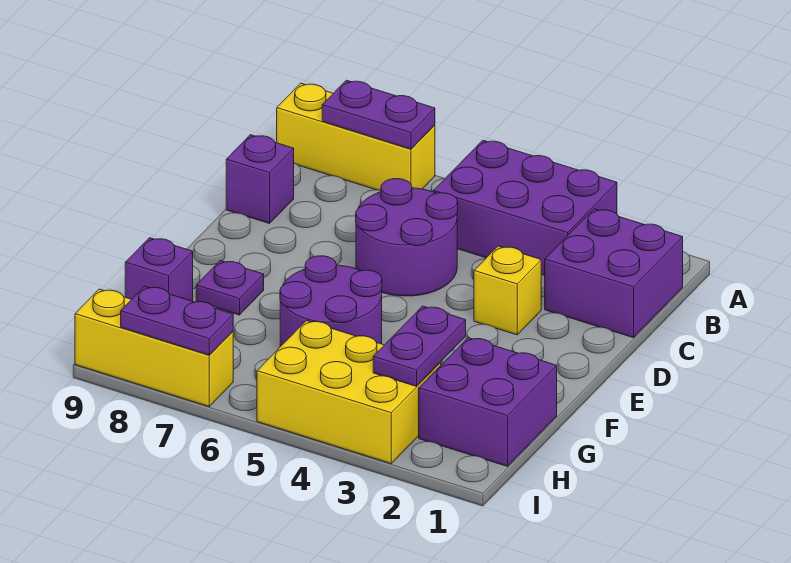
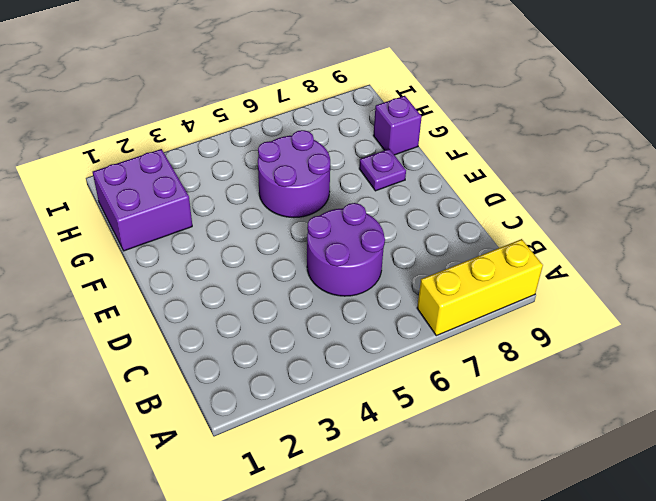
none -> purple brick A3:B5 level 1
none -> purple brick B1:C2 level 1
none -> purple brick C9 level 1

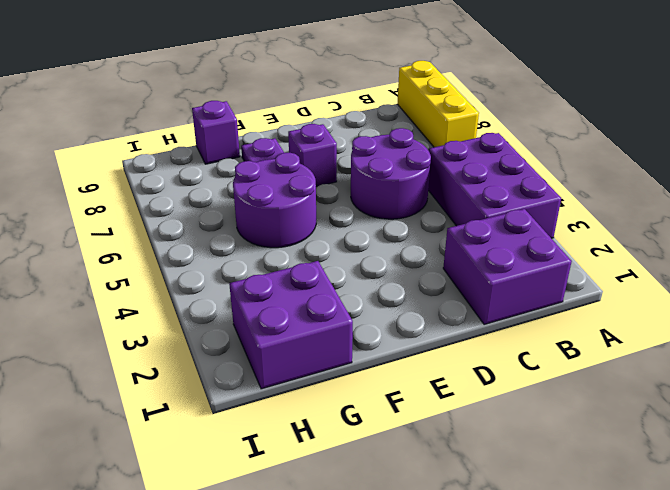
purple brick E7 level 1 -> purple brick C9 level 1
none -> yellow brick D3 level 1
none -> yellow brick H3:I5 level 1
none -> yellow brick I7:I9 level 1

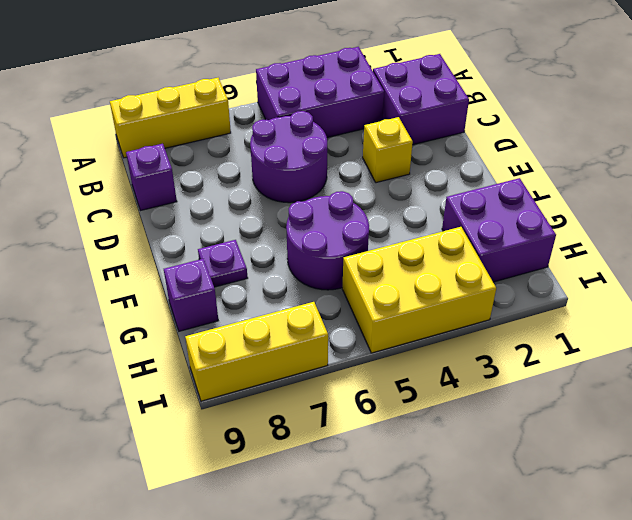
none -> purple plate A7:A8 level 2
none -> purple plate G3:H3 level 2
none -> purple plate I7:I8 level 2

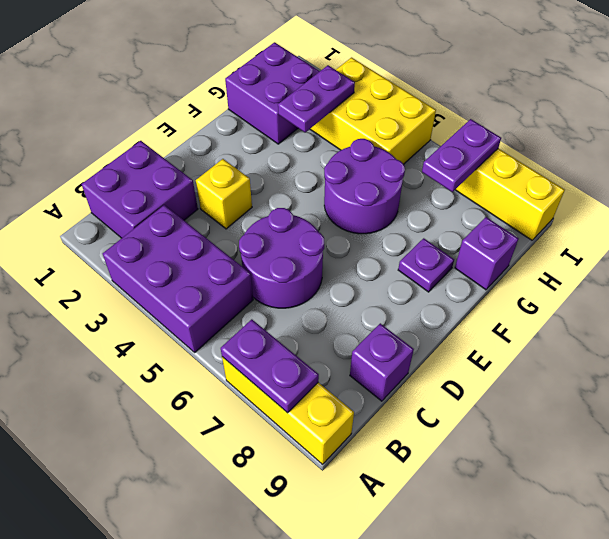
purple plate H7:I7 level 2 -> purple plate I7:I8 level 2

